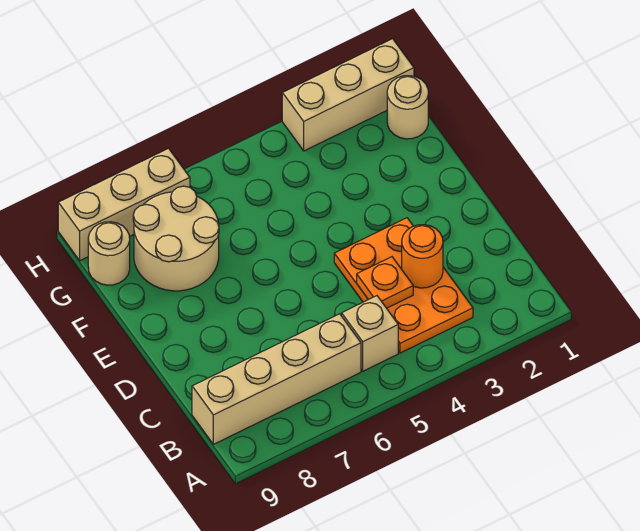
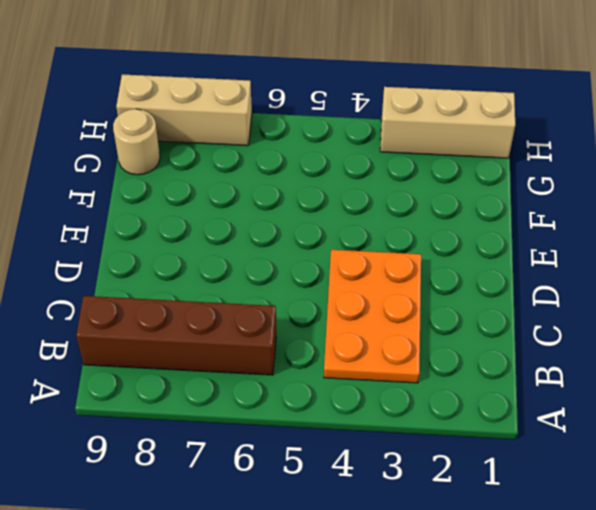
brown brick B6:B9 level 1 -> tan brick B6:B9 level 1
none -> tan brick B5 level 1
none -> tan round brick F7:G8 level 1

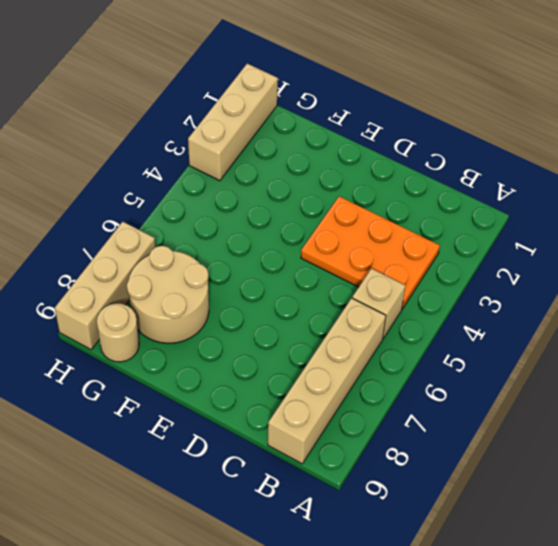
none -> tan round brick G1 level 1
none -> orange round brick C3 level 2

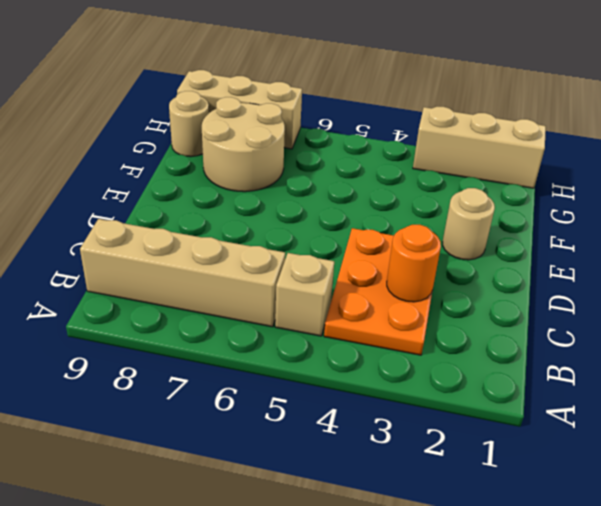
tan round brick E2 level 1 -> tan round brick G1 level 1
none -> orange plate C4 level 2

